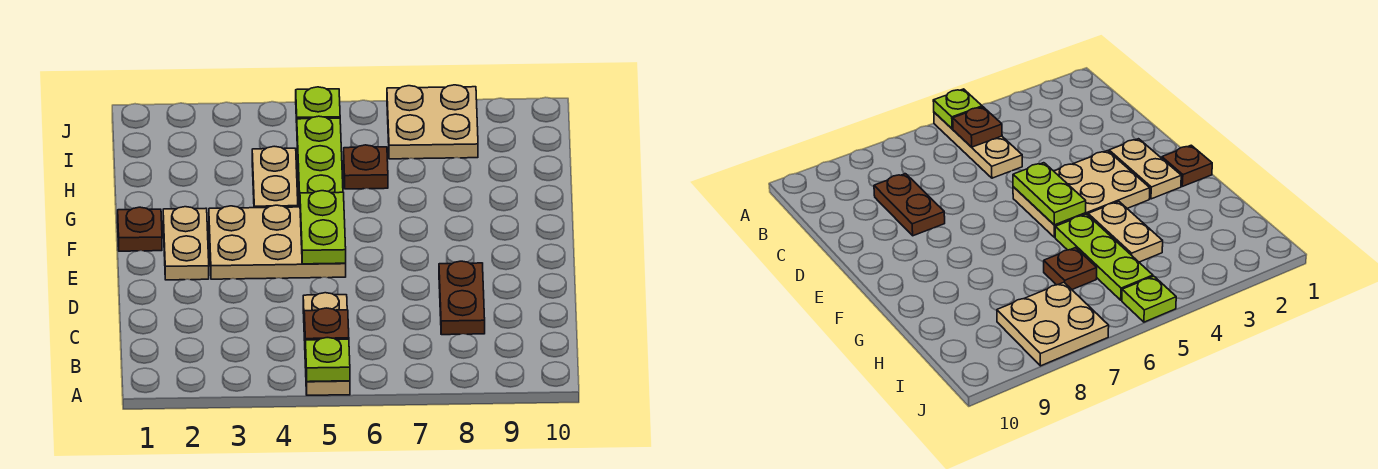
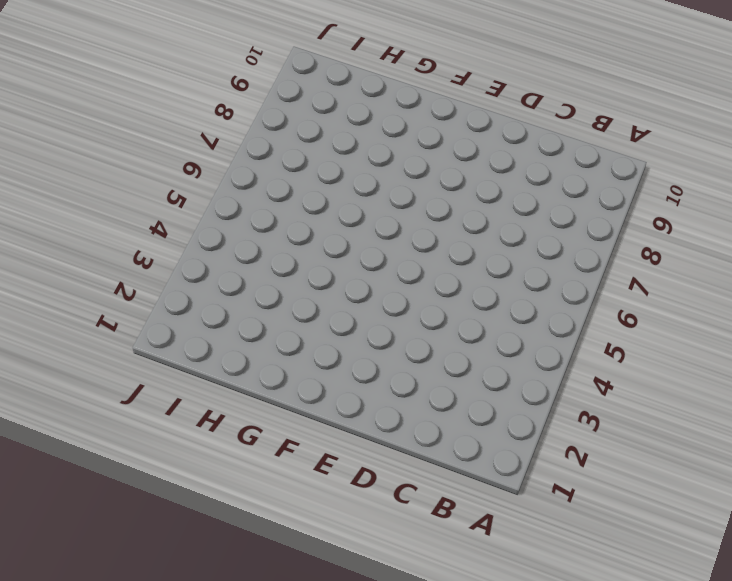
none -> tan plate A5:C5 level 1
none -> brown plate C8:D8 level 1
none -> tan plate E2:F2 level 1

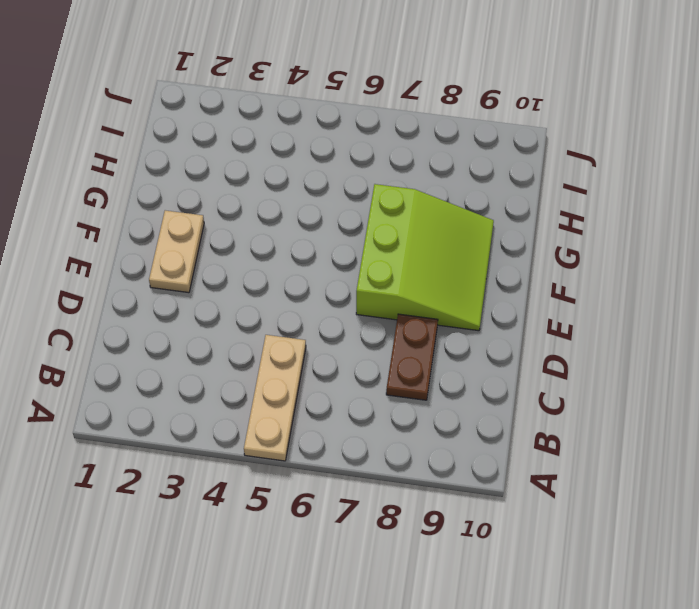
lime slope E7:G9 level 1 top 7 -> none
none -> tan plate E3:F5 level 1
none -> brown plate F1 level 1
none -> tan plate G4:H4 level 1

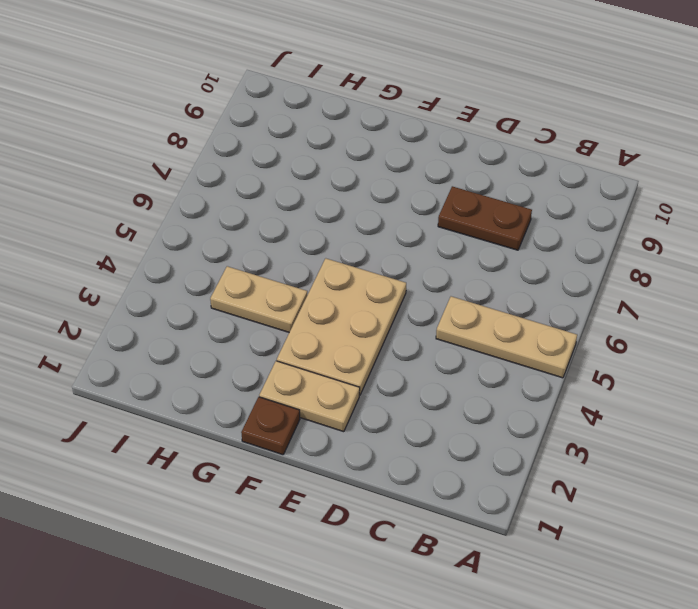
none -> lime plate G5:I5 level 1
none -> brown plate H6 level 1
none -> tan plate I7:J8 level 1

